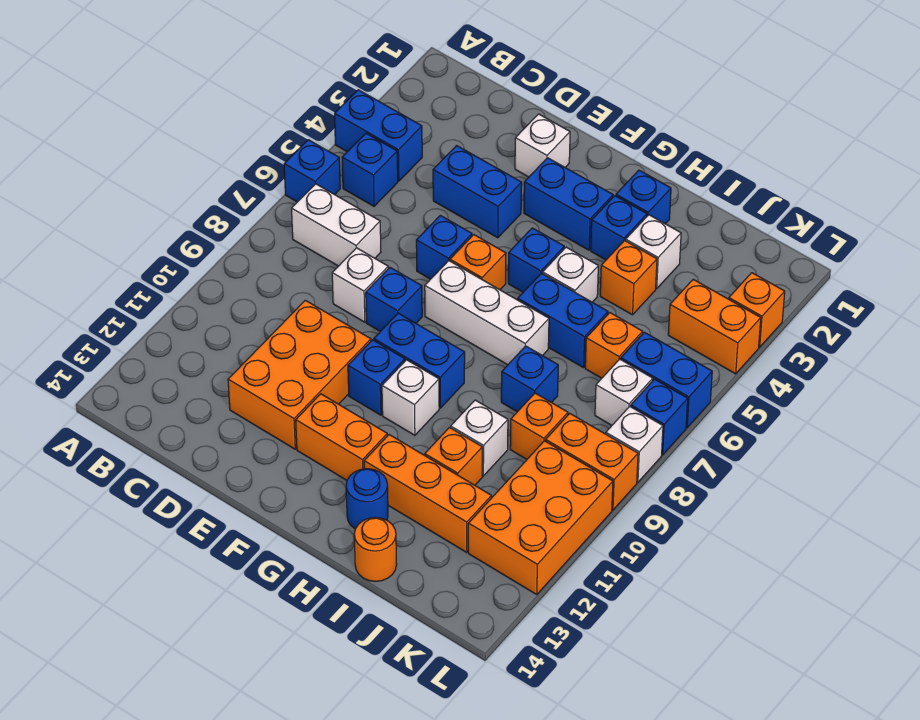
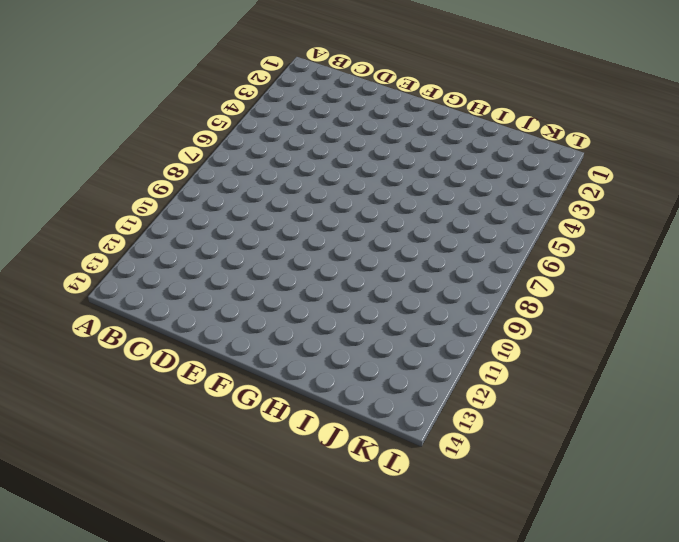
none -> blue brick A4:B4 level 1
none -> blue brick A6 level 1
none -> blue brick B5 level 1
none -> white brick B7:C7 level 1

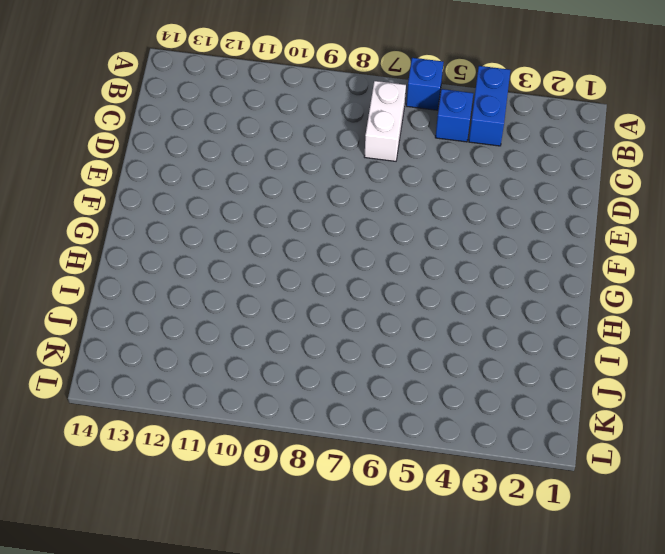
none -> blue brick D4:E4 level 1
none -> white brick D8 level 1
none -> orange brick D10:E12 level 1
none -> white brick E2 level 1

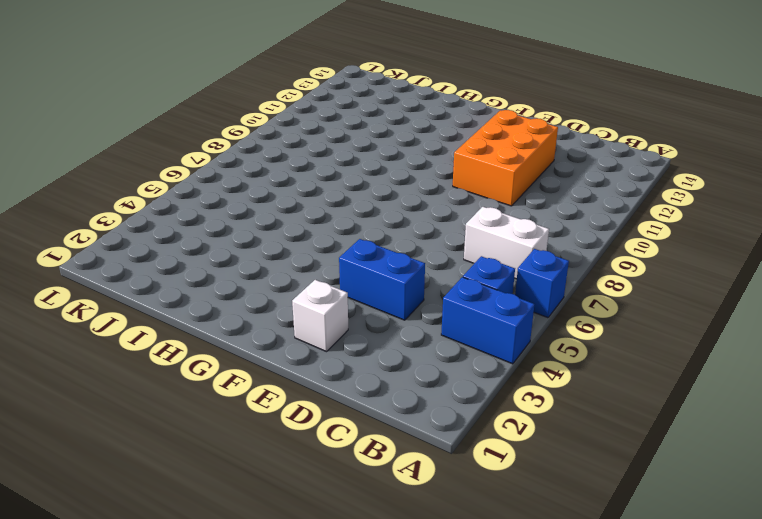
none -> white brick D8 level 1
none -> blue brick E6 level 1
none -> blue brick E8 level 1
none -> blue brick F3:G3 level 1

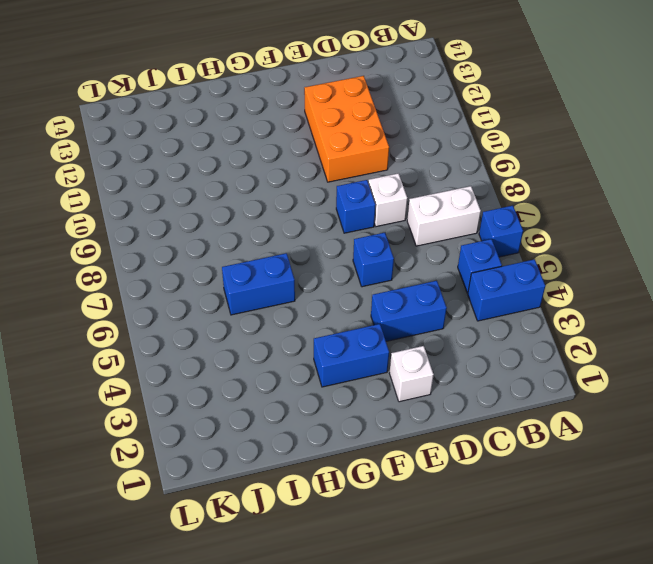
none -> orange brick F6 level 1
none -> white brick F7:H7 level 1
none -> blue brick F9:G9 level 1
none -> blue brick F10 level 1

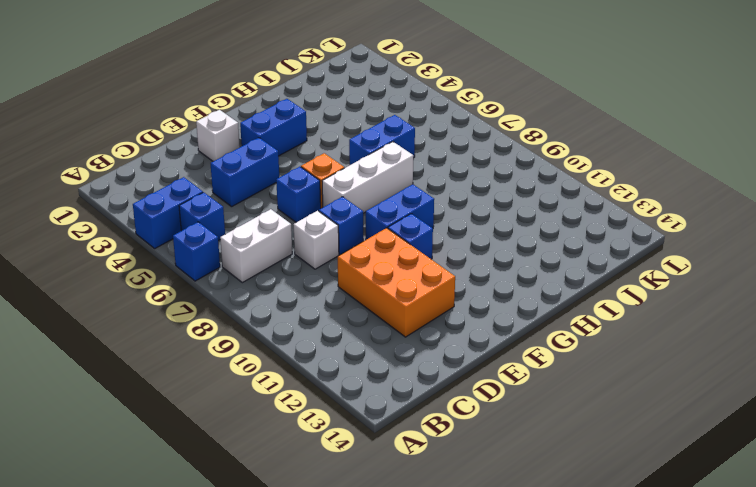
none -> orange brick F12:G12 level 1
none -> blue brick G5 level 1
none -> white brick G10 level 1
none -> blue brick H2 level 1

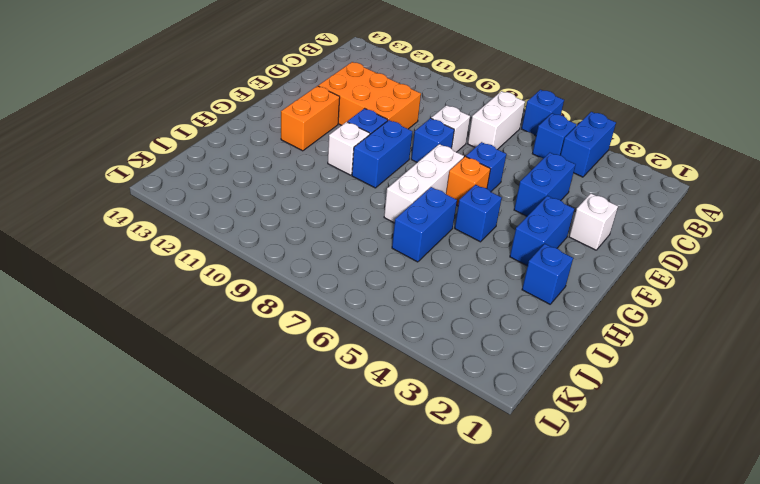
none -> blue brick H3 level 1
none -> white brick H5 level 1
none -> orange brick H12:J12 level 1
none -> blue round brick H13 level 1

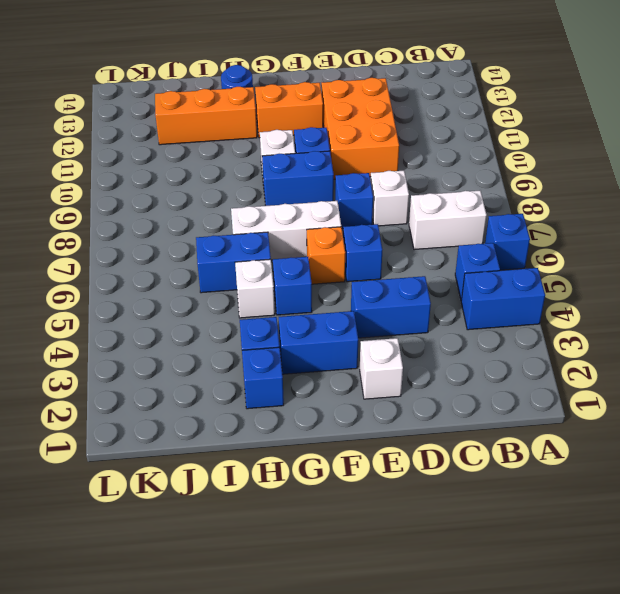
none -> white brick I3 level 1
none -> orange brick I4 level 1
none -> blue brick I8 level 1
none -> white brick I10 level 1

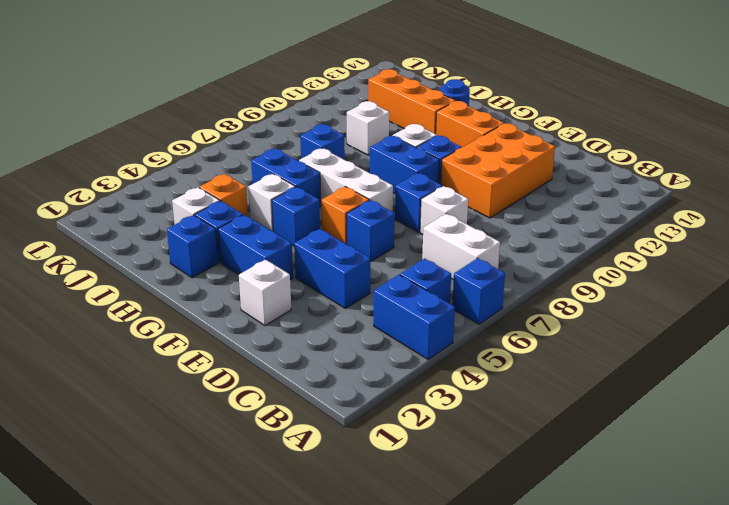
none -> orange brick I11 level 1
none -> orange round brick I14 level 1
none -> orange brick J6 level 1
none -> orange brick J9 level 1

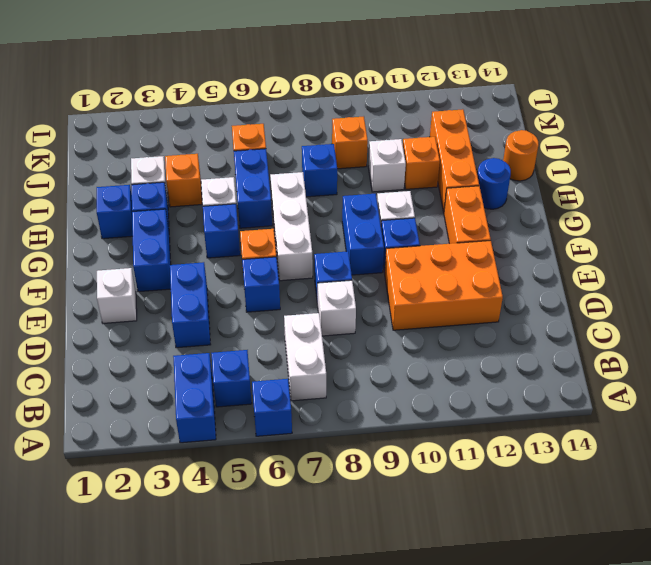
none -> orange brick K4:L4 level 1
none -> blue brick K6:L6 level 1
none -> white brick K7 level 1
none -> orange brick K9:L9 level 1

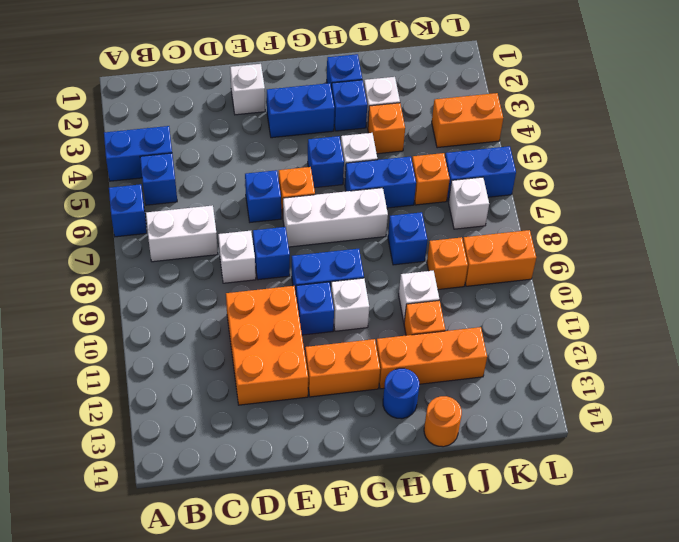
none -> blue brick D4:E4 level 1
none -> orange brick K10:L12 level 1
none -> orange brick L3 level 1
none -> blue brick L7 level 1

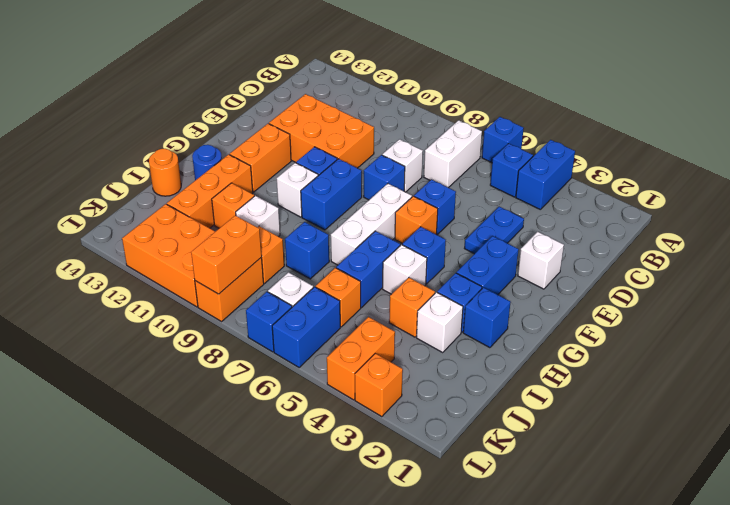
blue plate D4:E4 level 1 -> blue brick D4:E4 level 1
orange brick K9:L9 level 2 -> none
none -> white brick L8 level 1

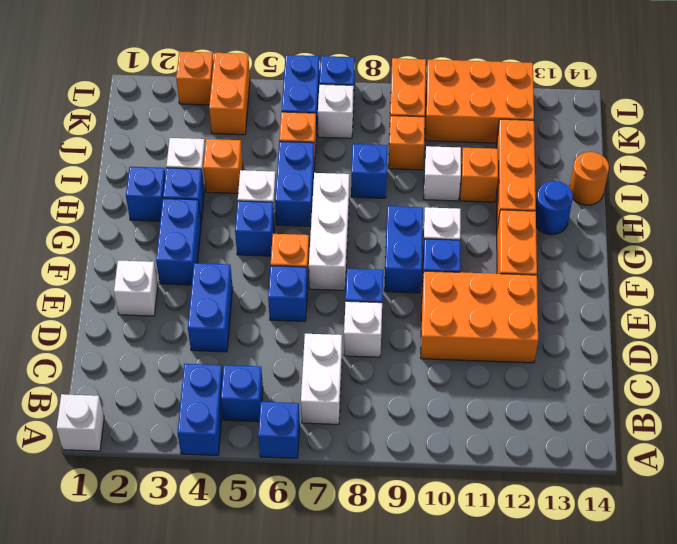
white brick A1 level 1 -> white brick L8 level 1

